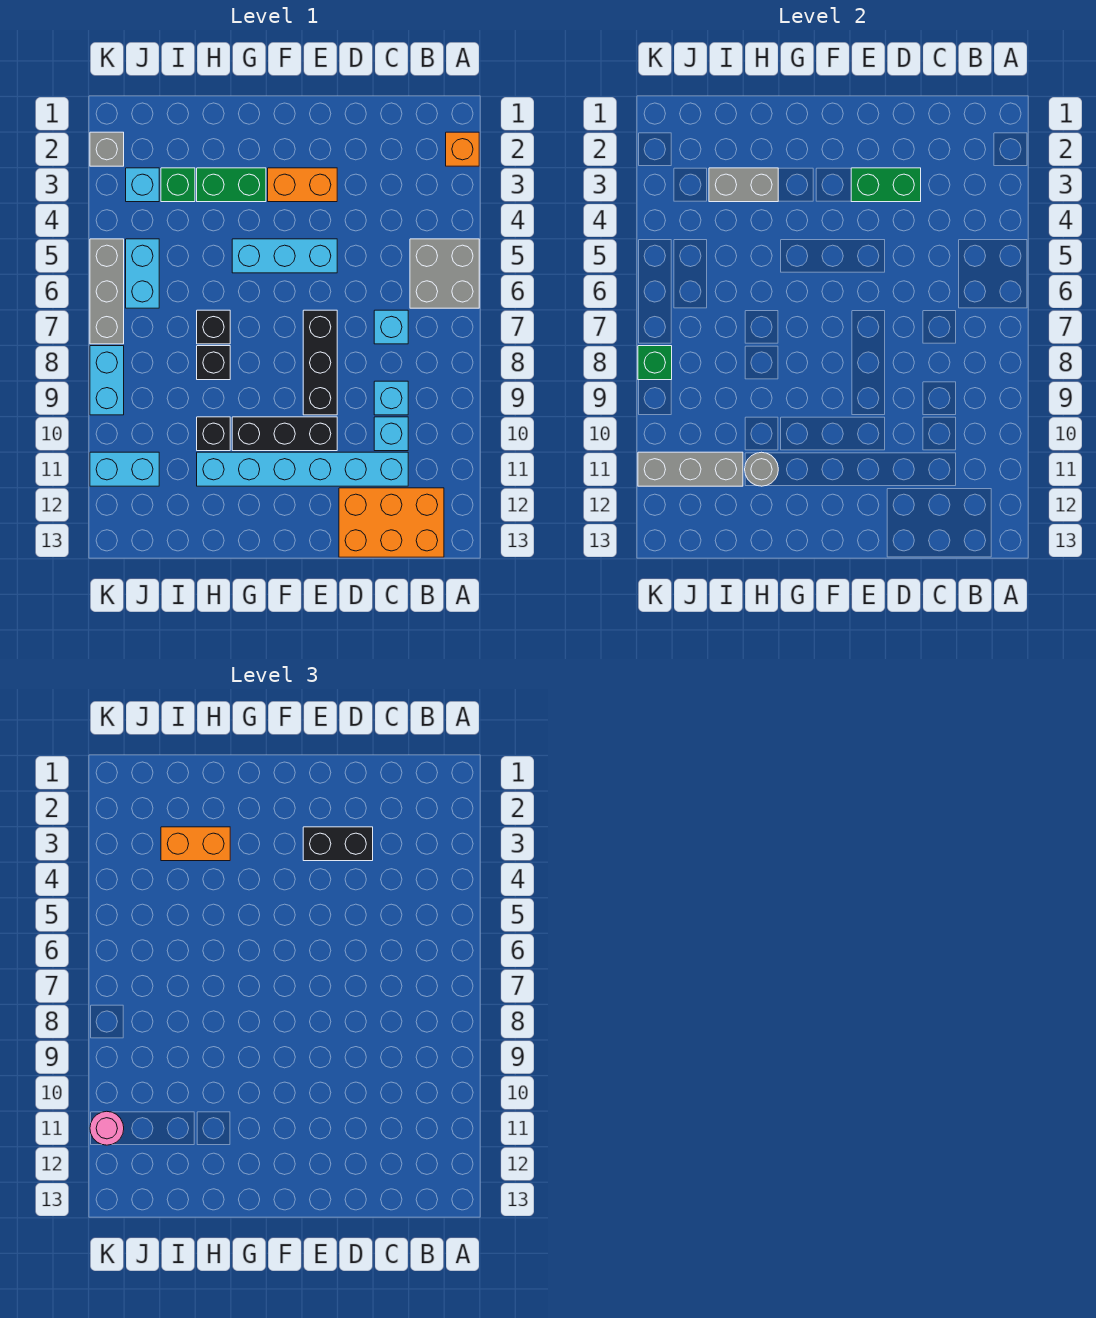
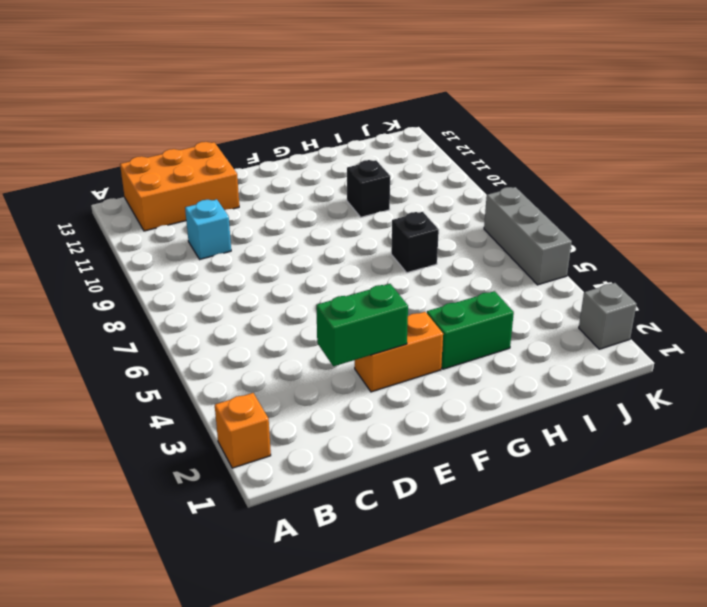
none -> grey brick A5:B6 level 1
none -> cyan brick C7 level 1
none -> cyan brick C9 level 1
none -> cyan brick C11:H11 level 1

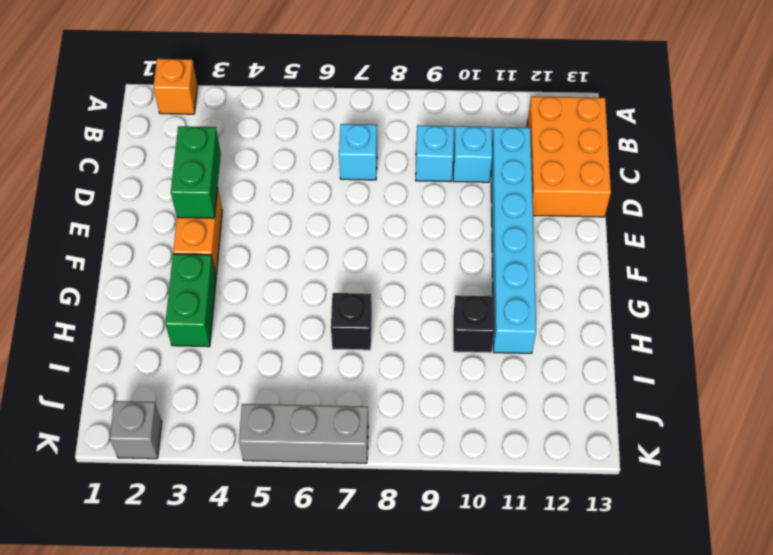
none -> grey brick A5:B6 level 1
none -> cyan brick E5:G5 level 1
none -> black brick E7:E9 level 1
none -> black brick E10:G10 level 1

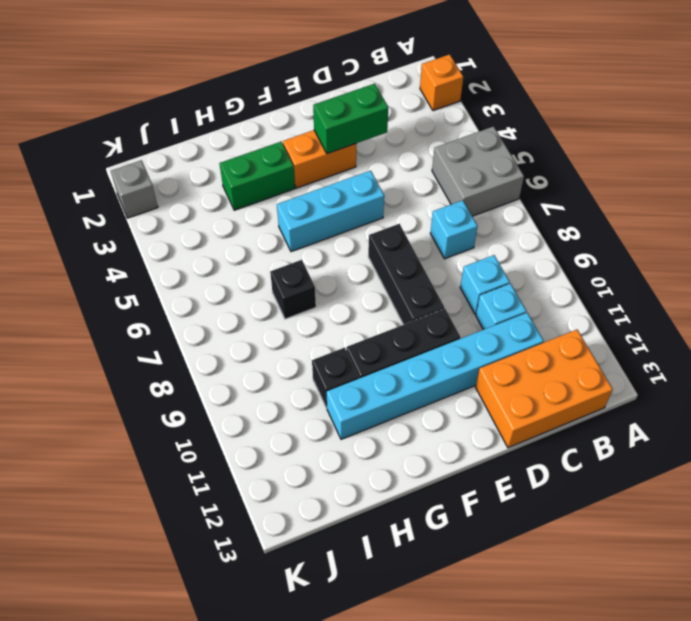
none -> black brick H8 level 1
none -> green brick I3 level 1
none -> cyan brick J3 level 1
none -> cyan brick J5:J6 level 1

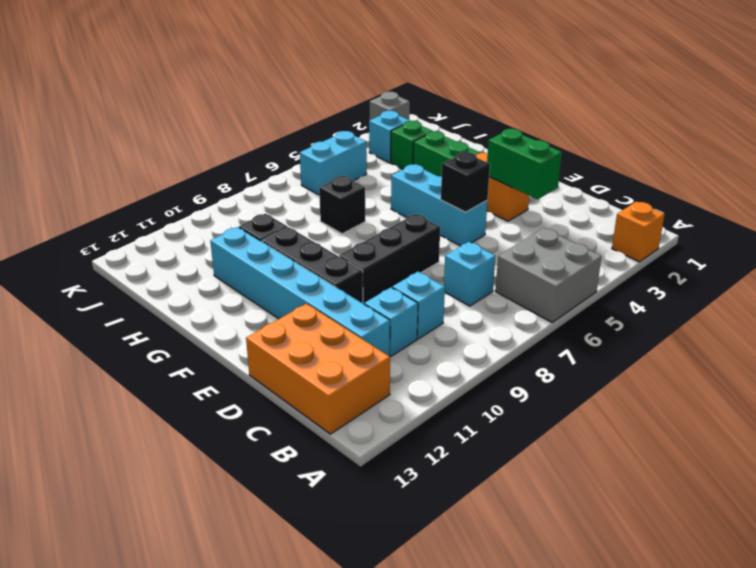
black brick E5 level 2 -> black brick H8 level 1
none -> cyan brick J11:K11 level 1
none -> grey brick K5:K7 level 1
none -> cyan brick K8:K9 level 1
none -> grey brick H3:I3 level 2

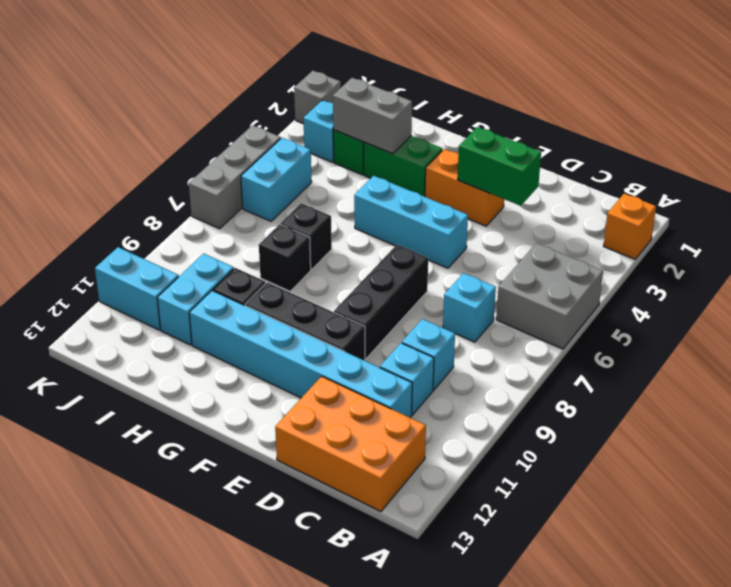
cyan brick I10:I11 level 1 -> cyan brick K8:K9 level 1
none -> grey round brick H11 level 2
none -> grey brick I11:K11 level 2
none -> green brick K8 level 2
none -> black brick D3:E3 level 3

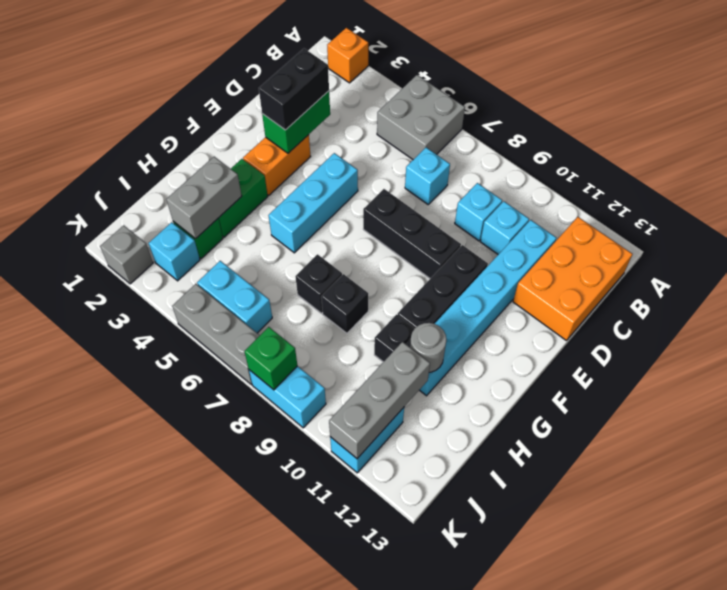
none -> orange brick H3:I3 level 3
none -> pink round brick K11 level 3

